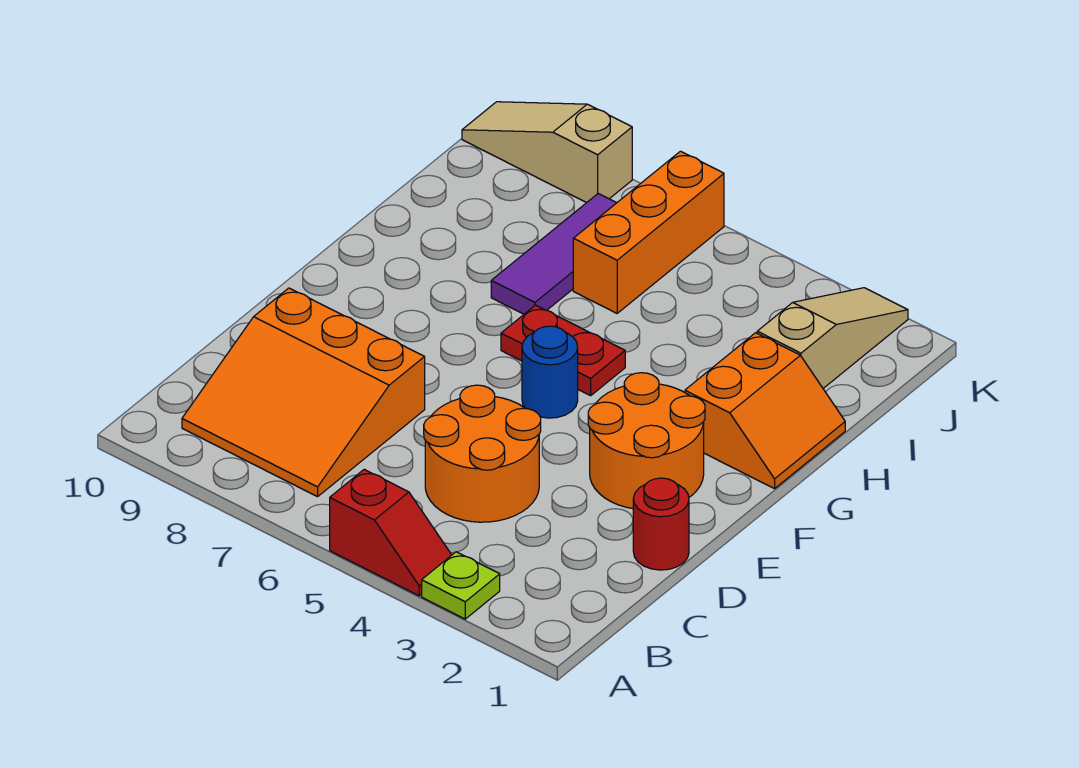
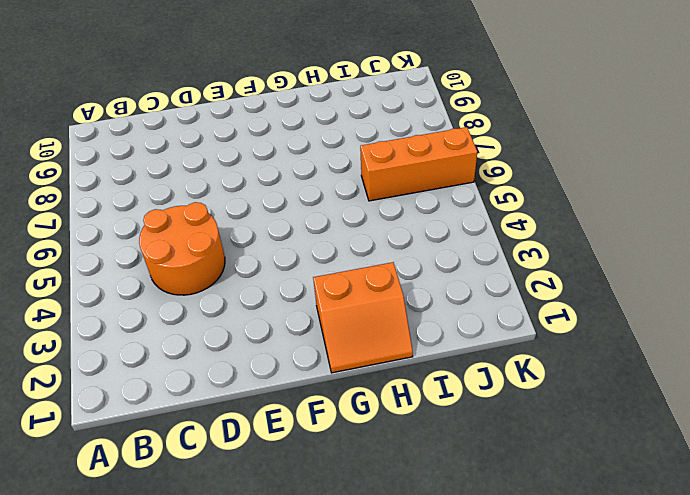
none -> lime plate A3 level 1
none -> red slope A4:A5 level 1 top 5
none -> orange slope B7:D9 level 1 top D

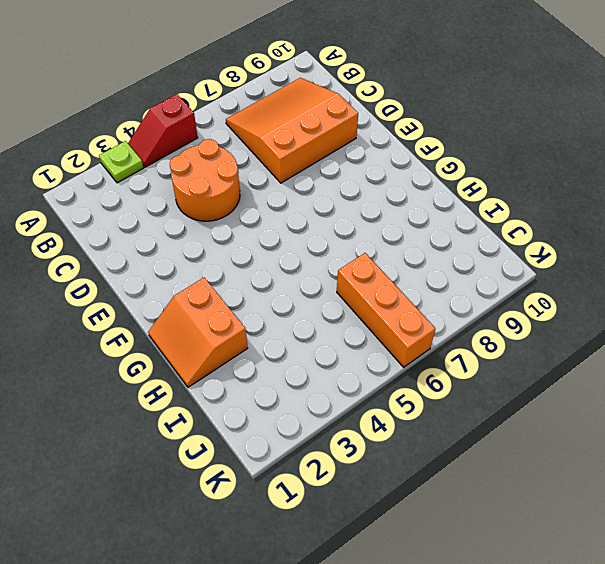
none -> red round brick D1 level 1
none -> orange round brick E2:F3 level 1
none -> blue round brick F5 level 1

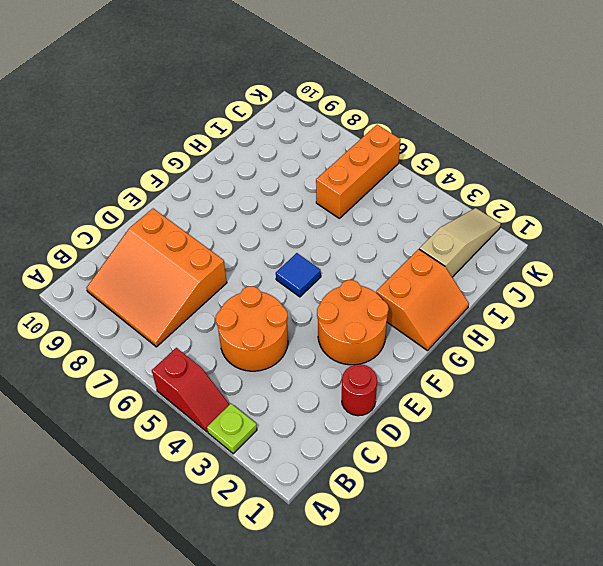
blue tile F5 level 1 -> blue round brick F5 level 1
none -> red plate G5:G6 level 1
none -> purple tile H7:J7 level 1
none -> tan slope K8:K10 level 1 top 8

